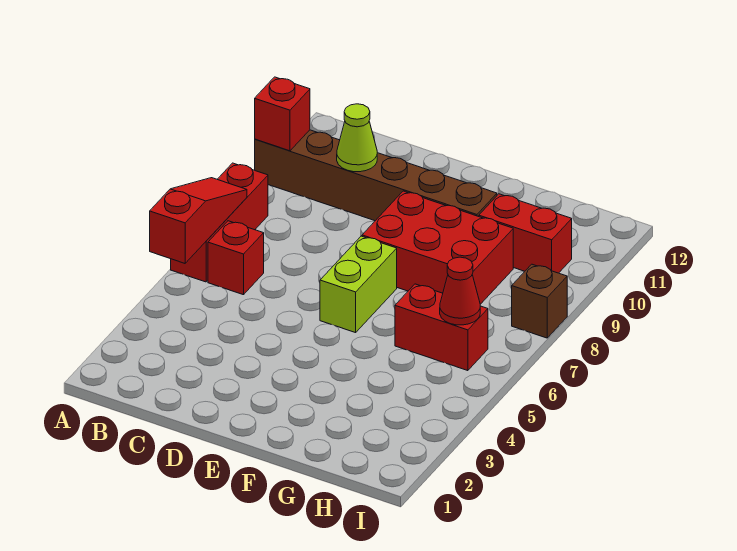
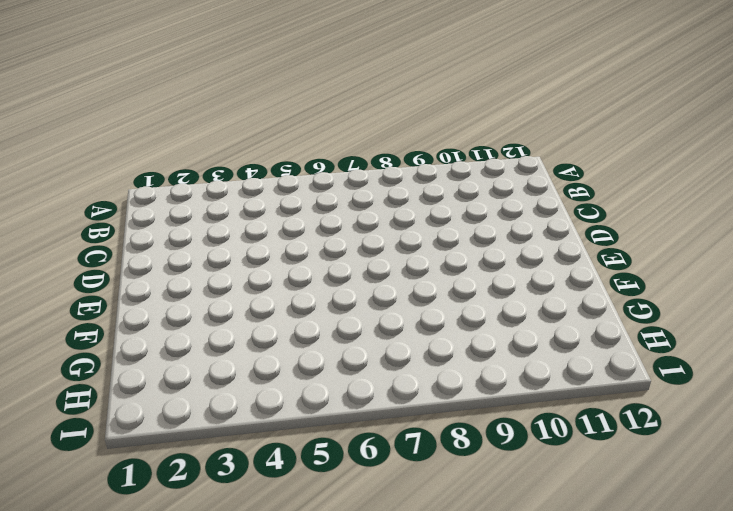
none -> red brick A6:A8 level 1
none -> brown brick A10:F10 level 1
none -> red brick B6 level 1

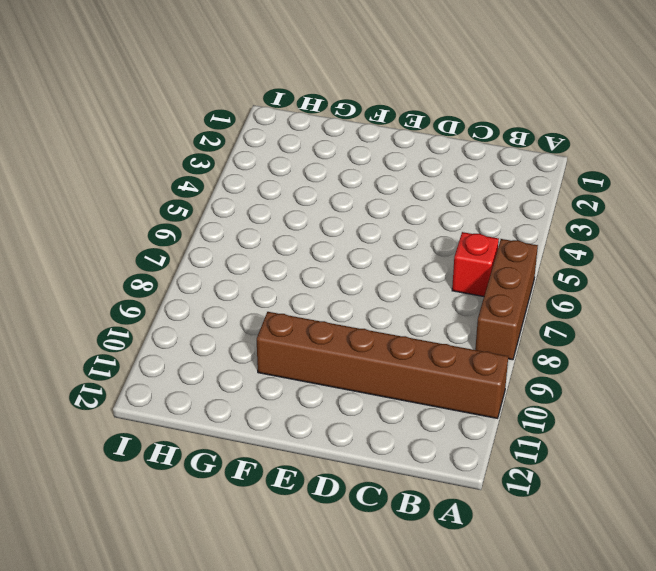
brown brick A6:A8 level 1 -> red brick A6:A8 level 1
none -> lime brick E6:E7 level 1
none -> red brick E8:G9 level 1
none -> red brick G6:H6 level 1

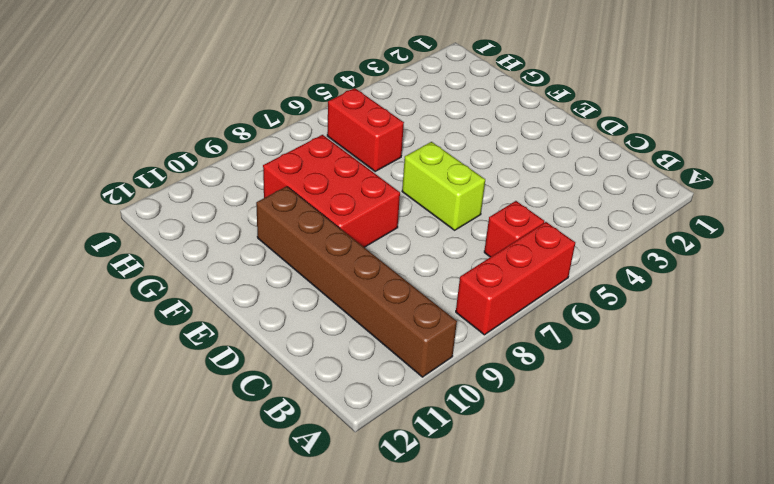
lime brick D6:E6 level 1 -> lime brick E6:E7 level 1
none -> red brick G10:H10 level 1
none -> brown brick I8 level 1
none -> red slope A5:A7 level 2 top 5

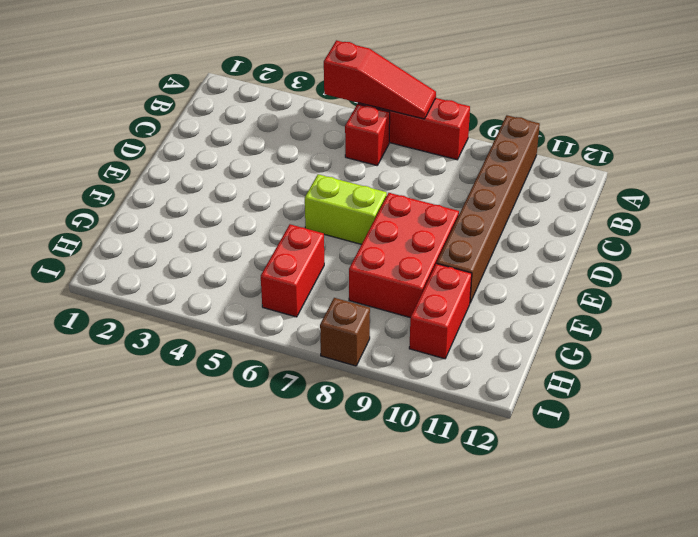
none -> red brick A10 level 2
none -> lime cone C10 level 2
none -> red cone H6 level 2

